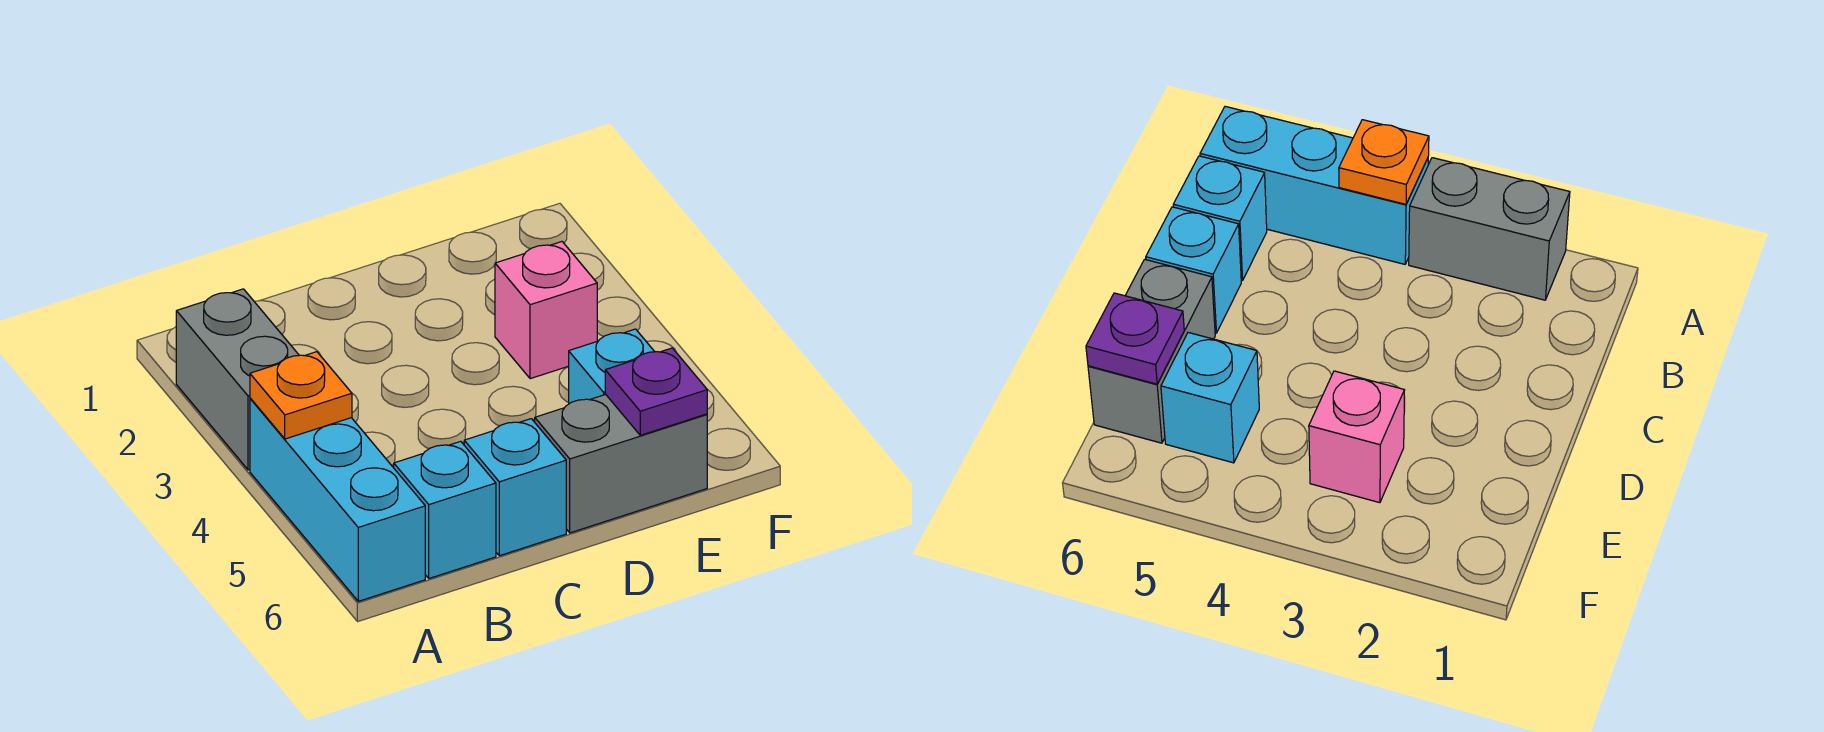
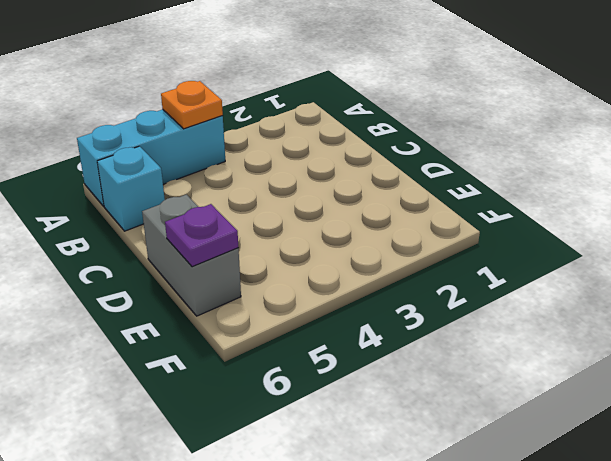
none -> grey brick A2:A3 level 1
none -> cyan brick C6 level 1

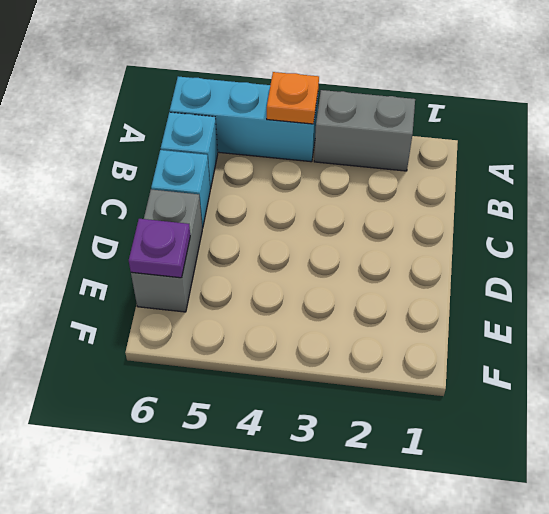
none -> pink brick E3 level 1
none -> cyan brick E5 level 1

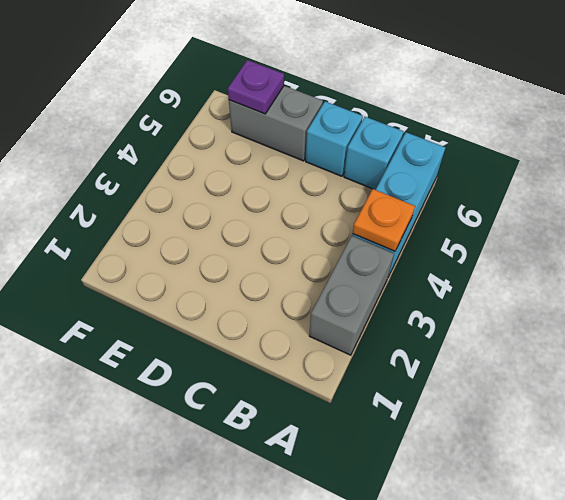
none -> pink brick E3 level 1
none -> cyan brick E5 level 1

